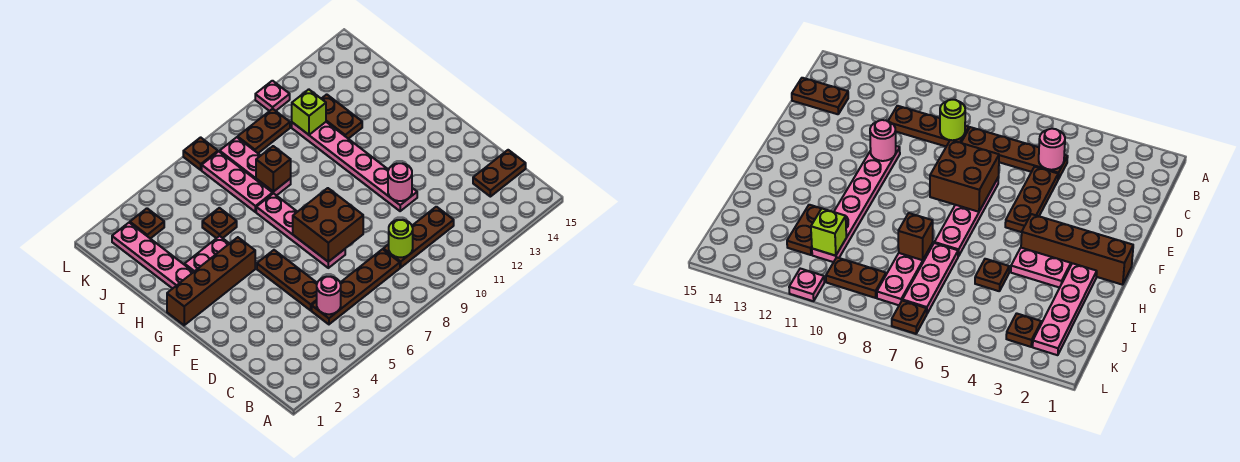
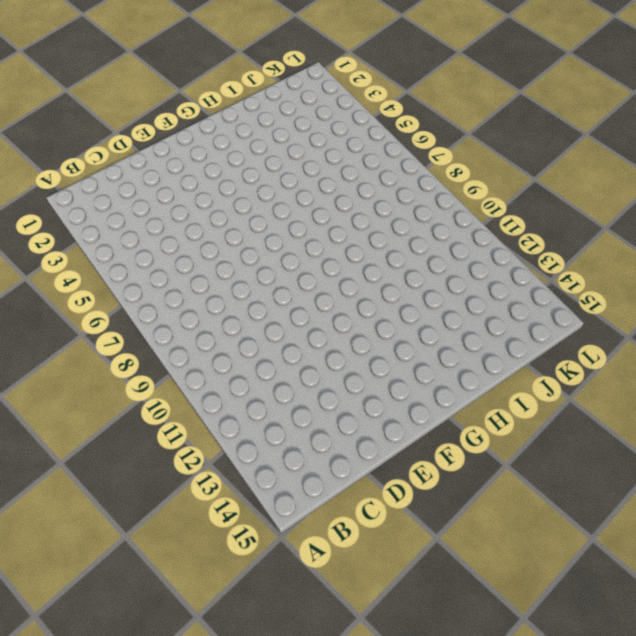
none -> brown plate C5:C8 level 1
none -> brown plate C9:C11 level 1
none -> brown plate C14:C15 level 1

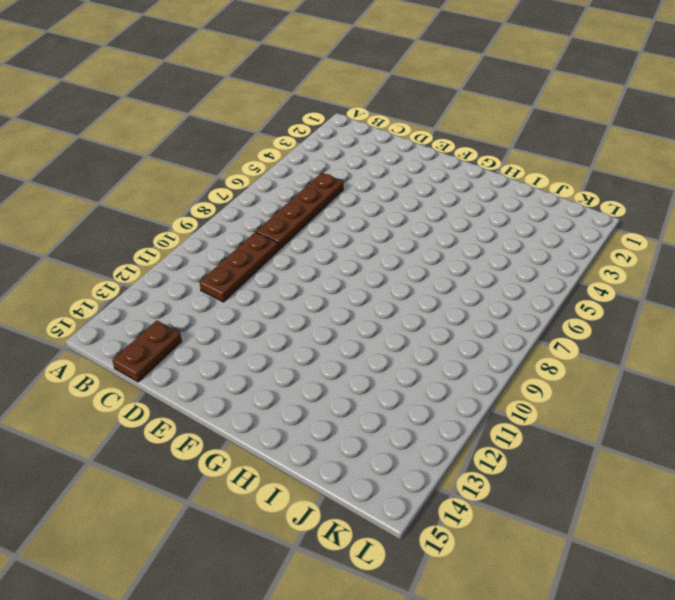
none -> brown plate D5:F5 level 1
none -> pink plate E7:H7 level 1
none -> pink plate E11:J11 level 1

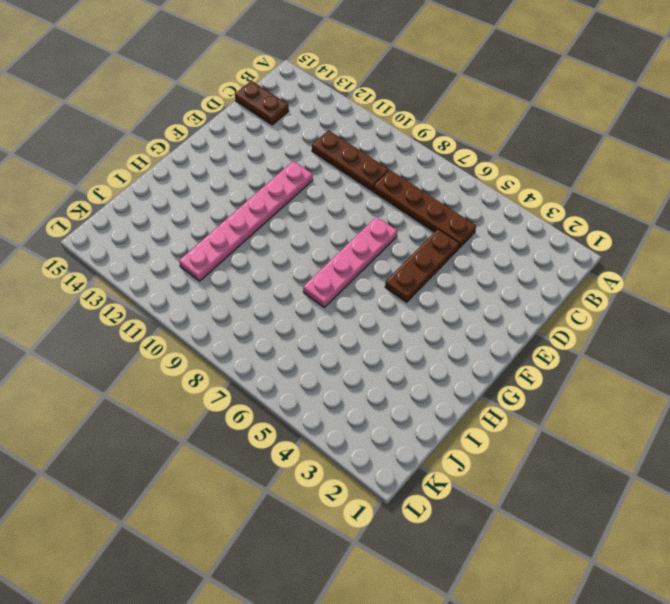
none -> brown brick G1:G4 level 1
none -> pink plate H2:K2 level 1
none -> pink plate H3:H4 level 1

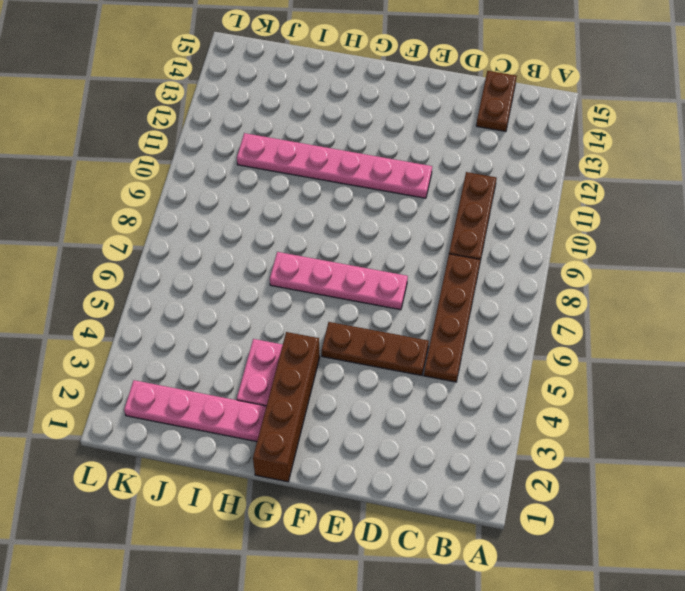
none -> brown plate I5 level 1
none -> pink plate I7:K7 level 1
none -> pink plate I8:K8 level 1

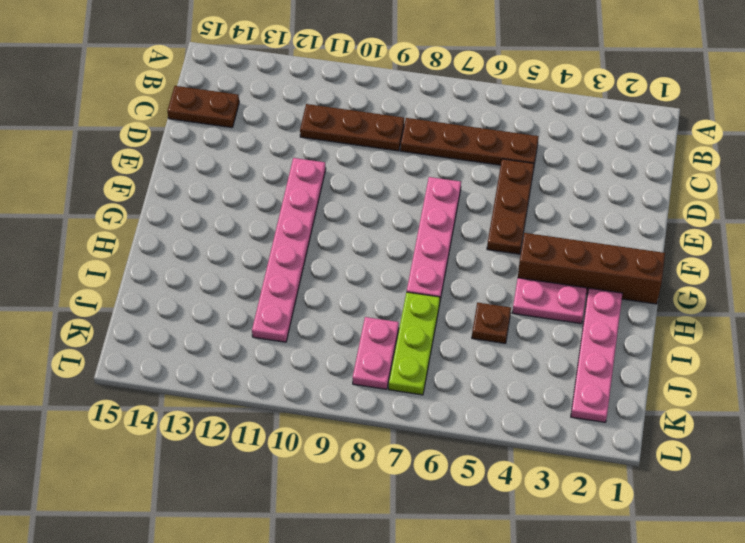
lime plate I7:K7 level 1 -> pink plate I7:K7 level 1
pink plate J8:K8 level 1 -> pink plate I8:K8 level 1
none -> brown plate I12:J12 level 1
none -> brown plate K3 level 1
none -> brown plate K9:K10 level 1

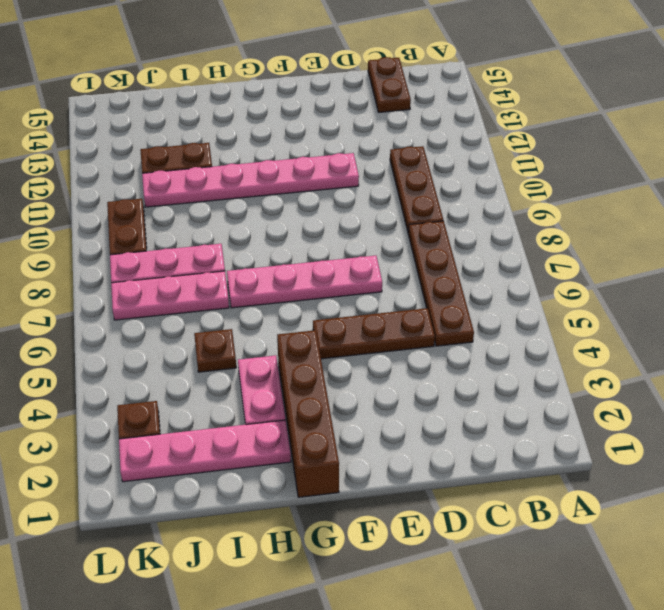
none -> brown plate L7 level 1
none -> pink plate L11 level 1
none -> pink round brick C5 level 2

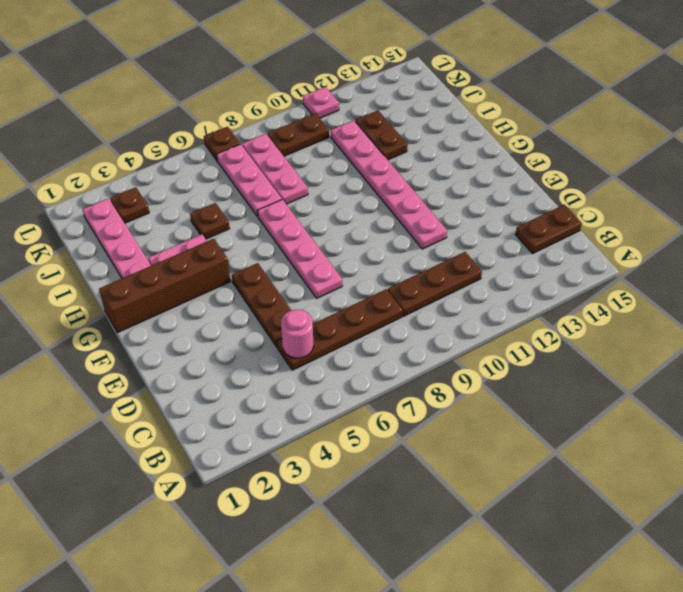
none -> lime round brick C9 level 2
none -> brown brick E7:F8 level 2
none -> pink round brick E11 level 2

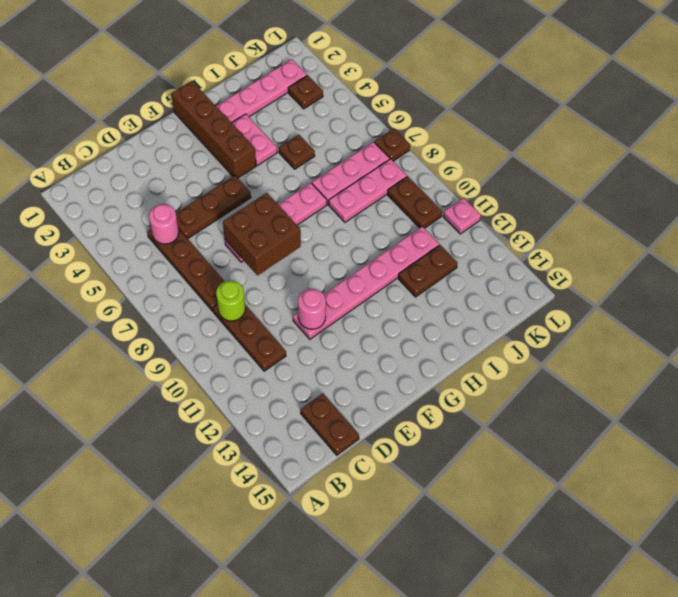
none -> brown brick I8 level 2
none -> lime brick J11 level 2

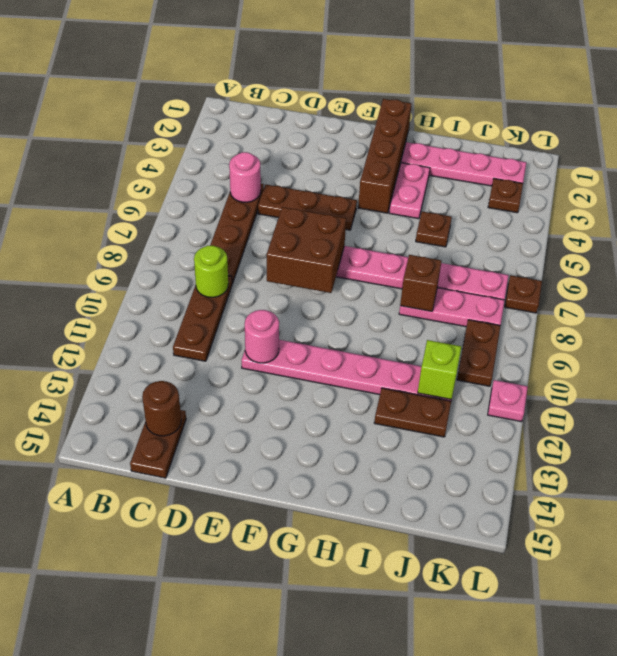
brown round brick C14 level 2 -> none

